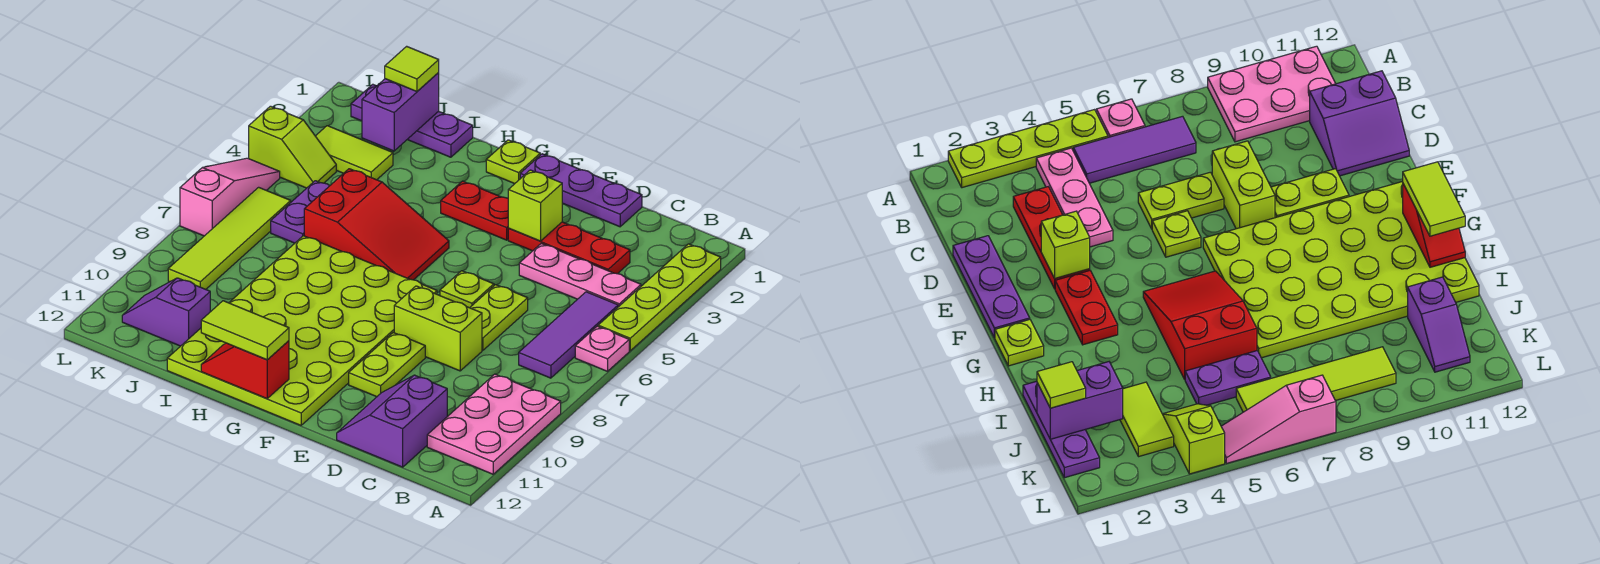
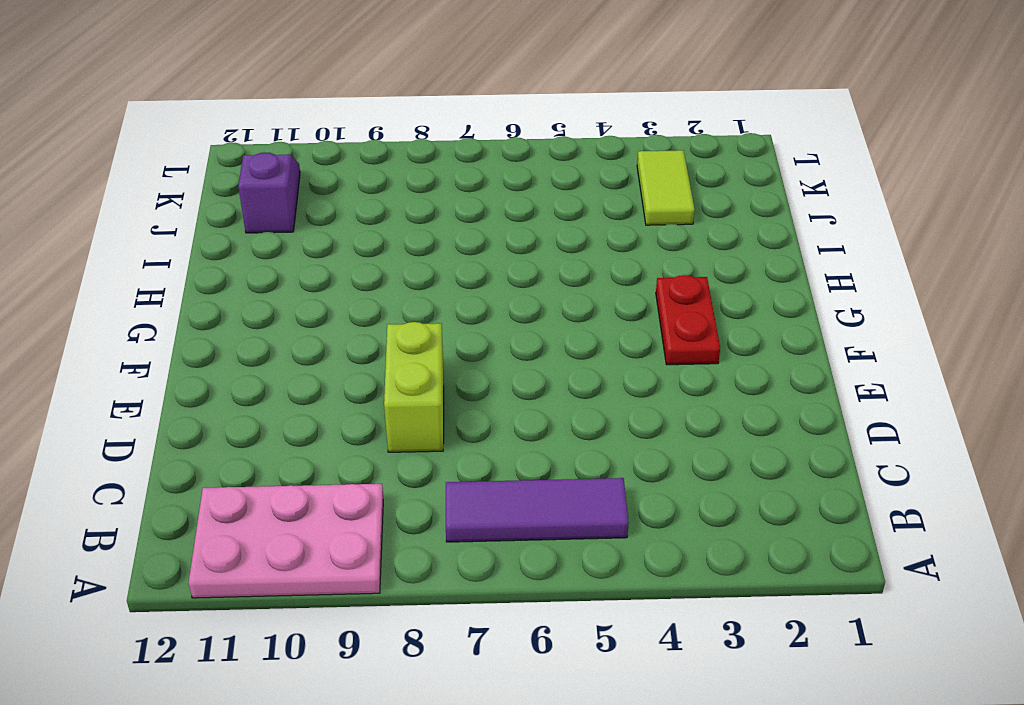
none -> lime plate A2:A5 level 1
none -> pink plate A6 level 1
none -> pink plate B4:D4 level 1

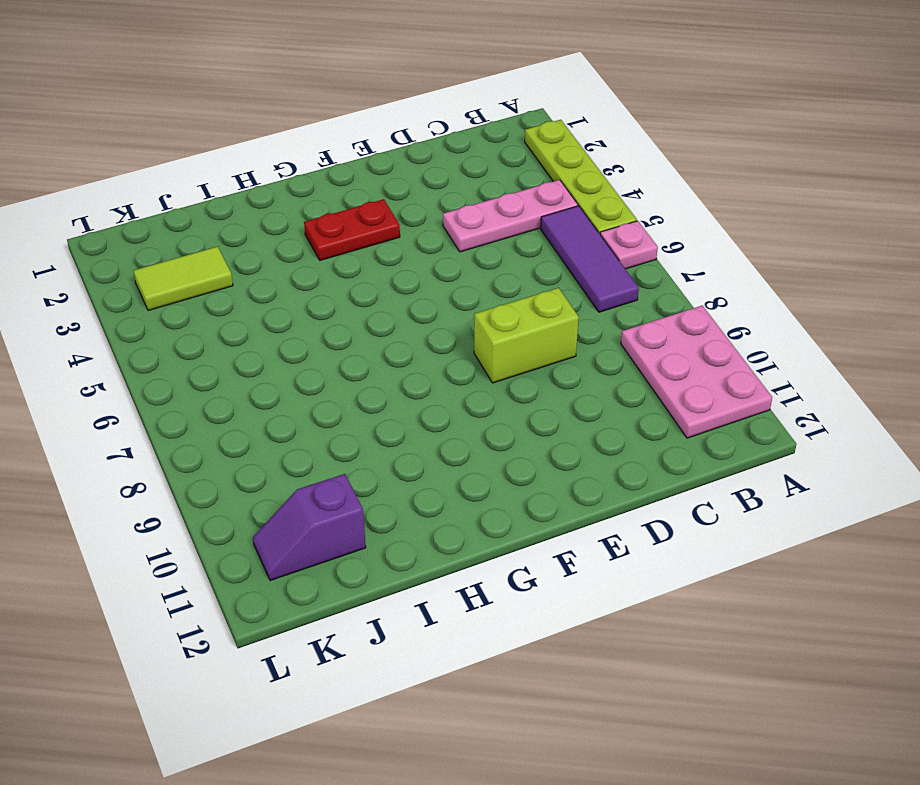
none -> red plate C3:E3 level 1
none -> purple slope C11:D12 level 1 top C
none -> purple plate D1:F1 level 1

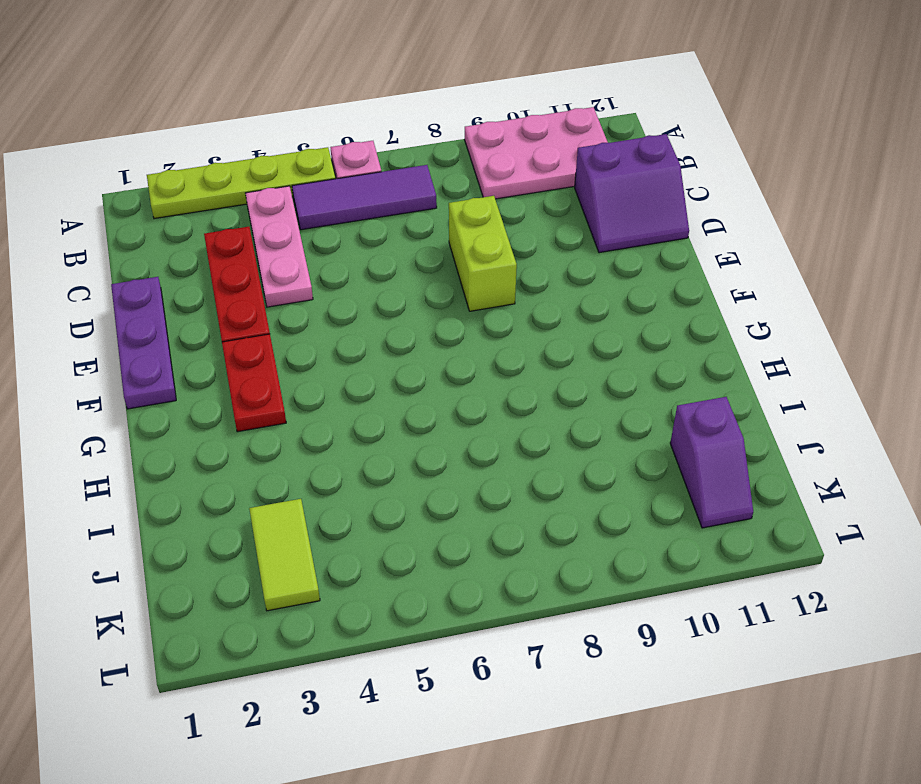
none -> lime plate D6:D7 level 1
none -> lime plate E6 level 1
none -> lime plate E9:E10 level 1

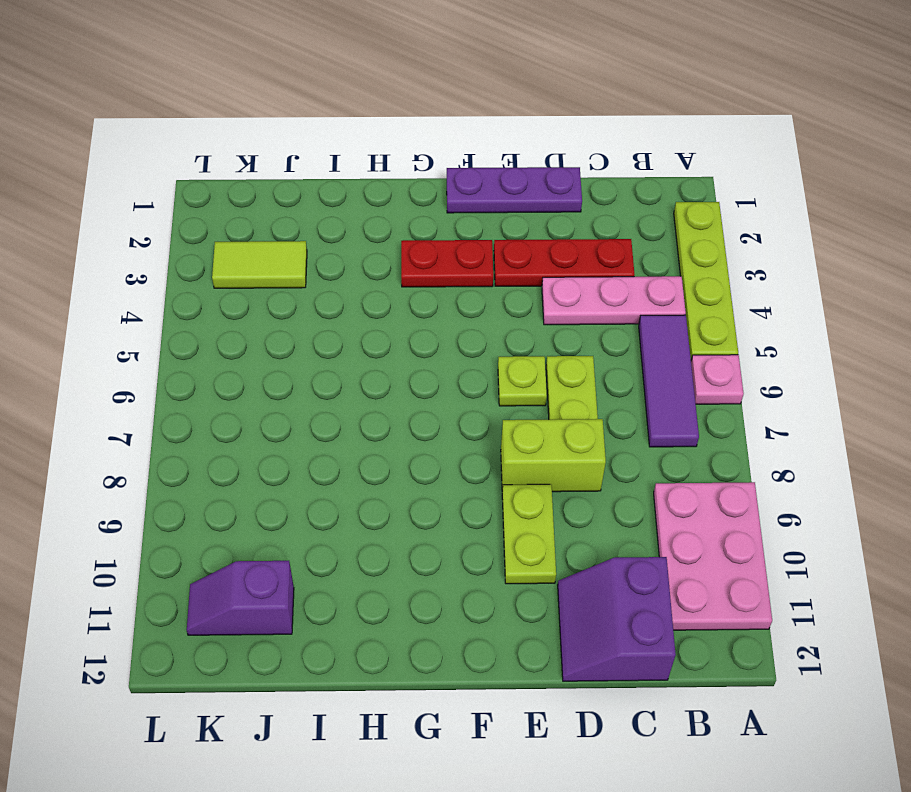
none -> lime plate F7:I12 level 1
none -> lime plate G1 level 1
none -> red slope G5:I6 level 1 top I

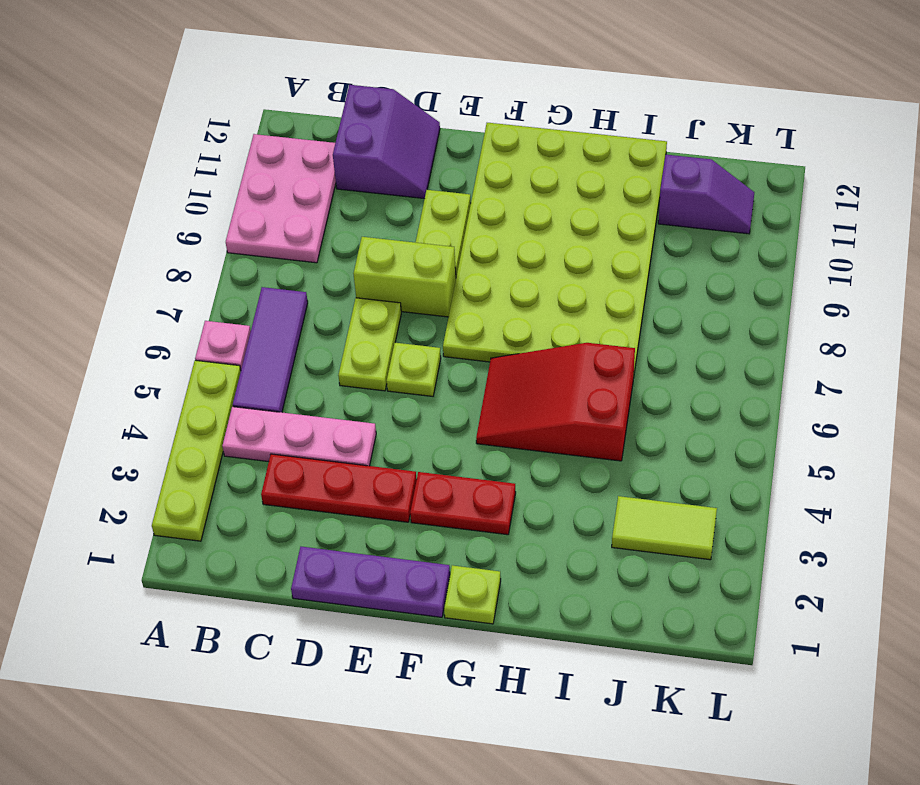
none -> purple plate I1:K1 level 1
none -> purple plate J5:J6 level 1
none -> lime slope K4:L4 level 1 top L

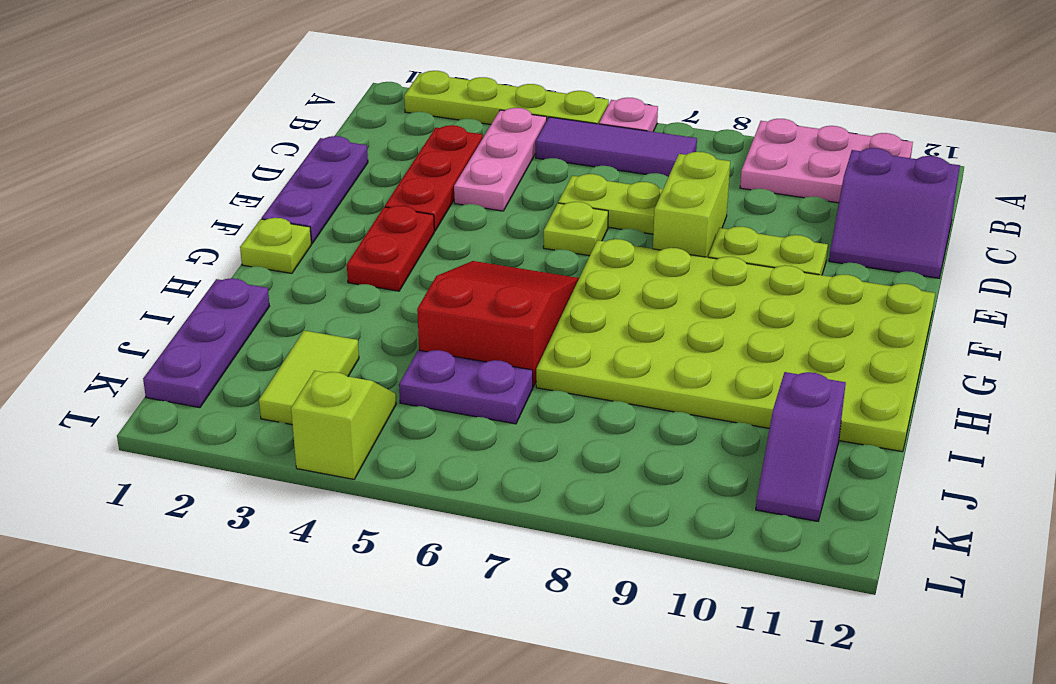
none -> lime tile K6:K9 level 1
none -> pink slope L5:L7 level 1 top 7
none -> lime brick E3 level 2

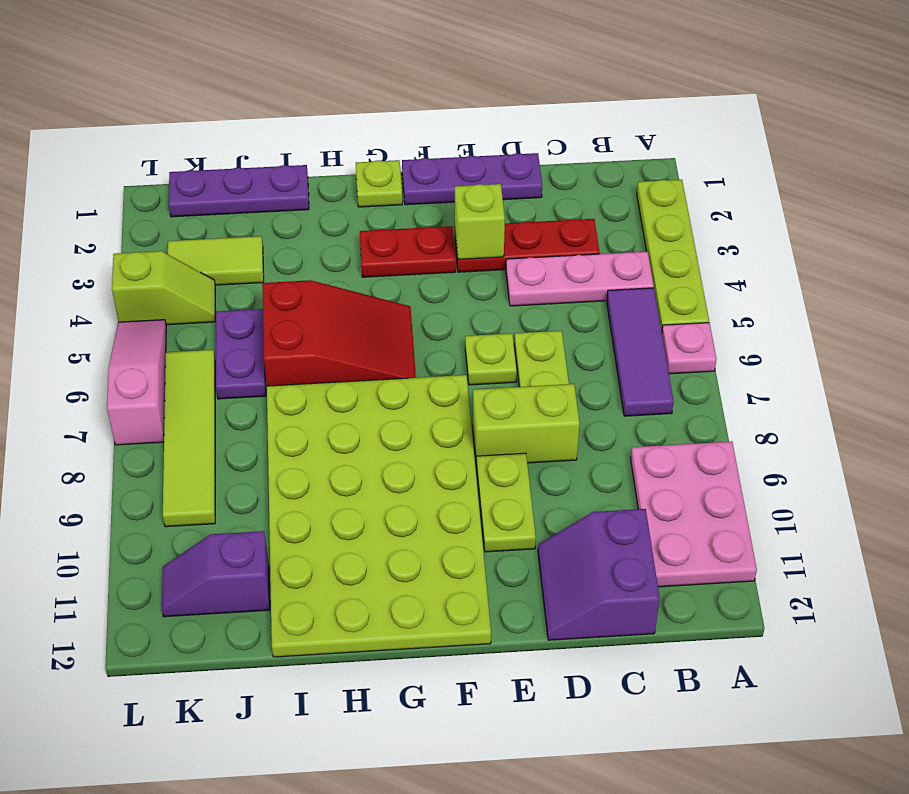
none -> red slope G12:H12 level 2 top G
none -> purple brick J1:J2 level 2
none -> lime tile G12:H12 level 3

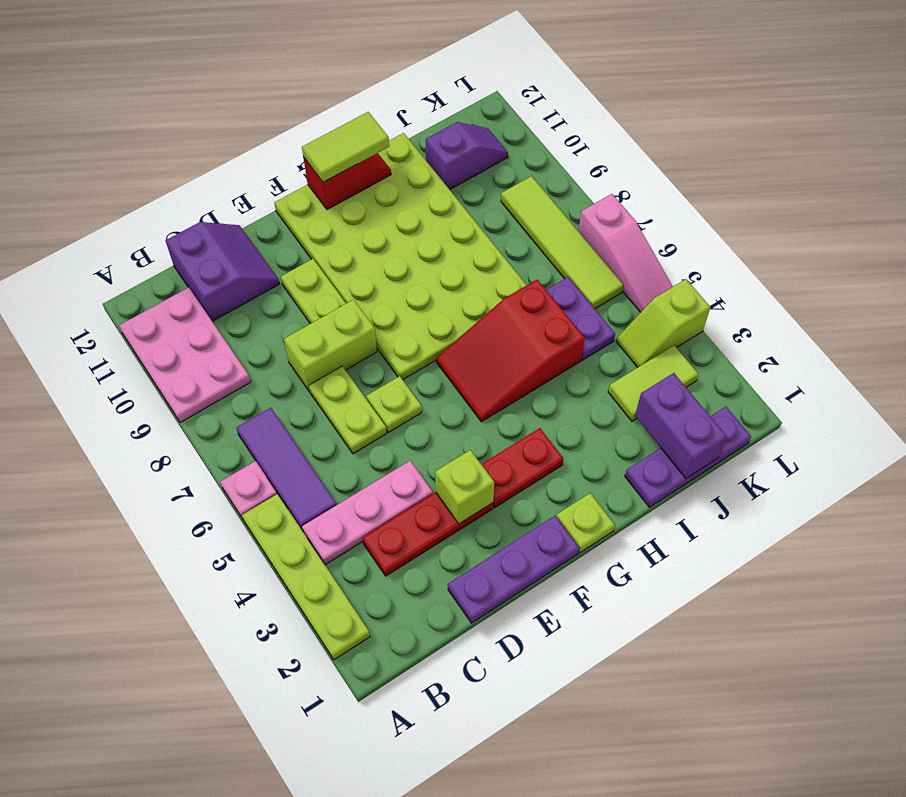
none -> lime tile J1 level 3

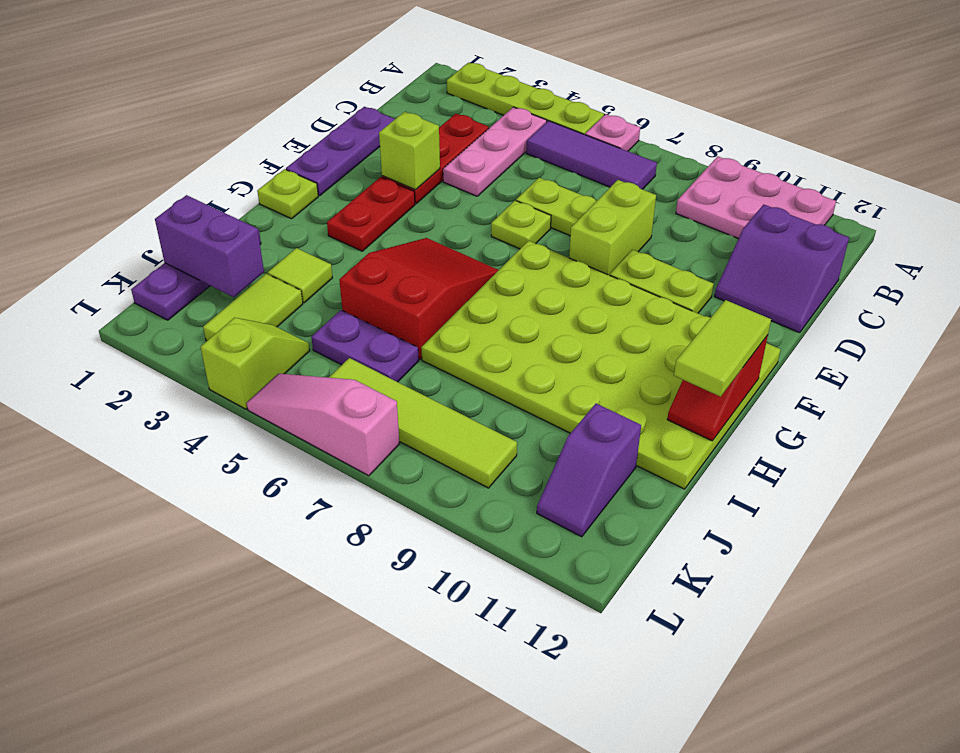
lime tile I3 level 1 -> lime tile J1 level 3

